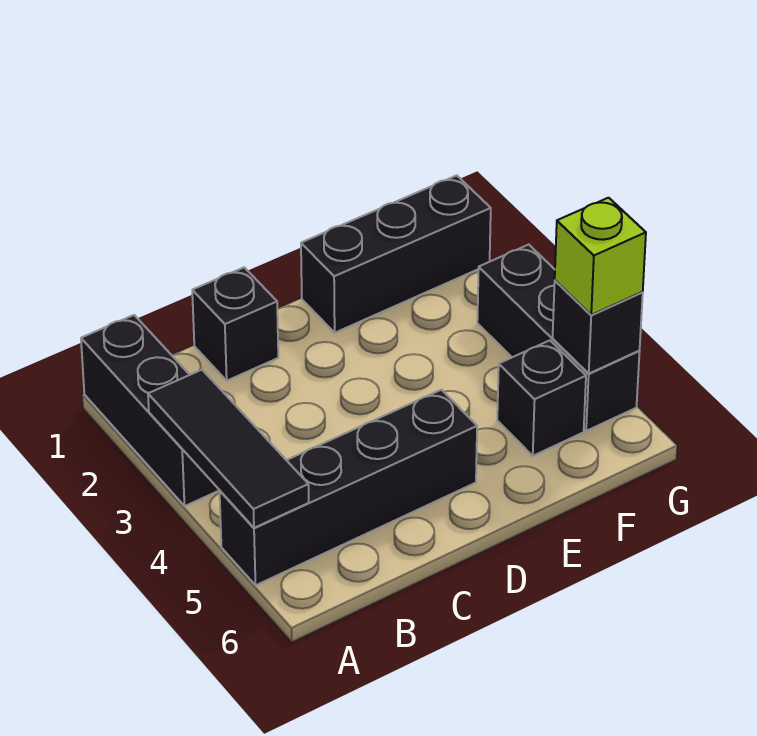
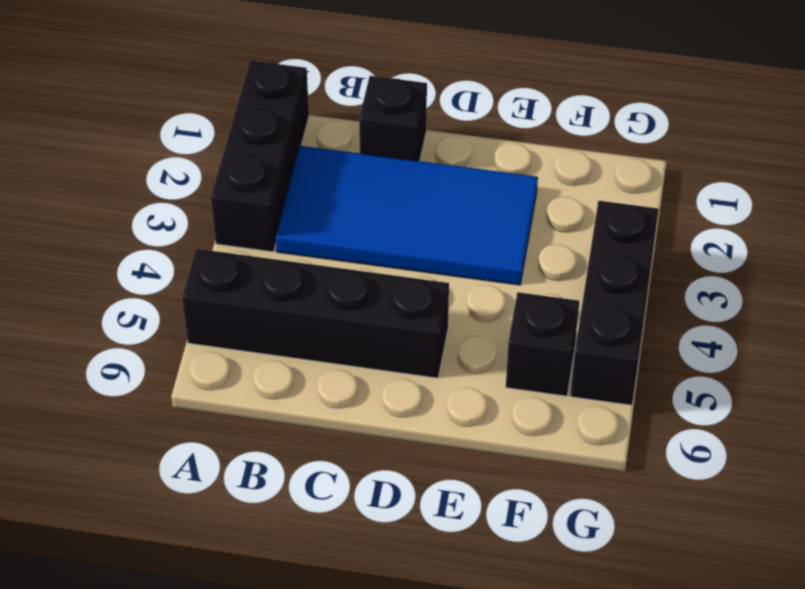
blue tile B2:E3 level 1 -> none
none -> black brick E1:G1 level 1
none -> black tile A3:A5 level 2

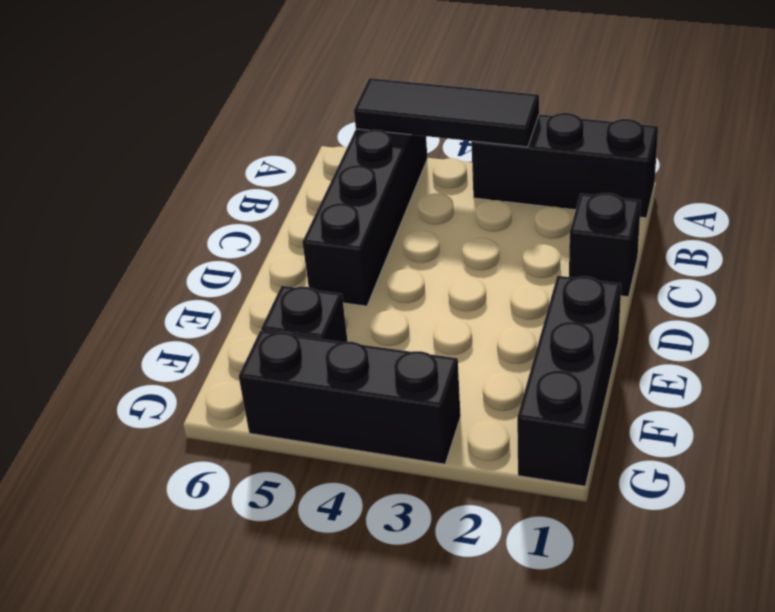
none -> black brick G5 level 2
none -> lime brick G5 level 3

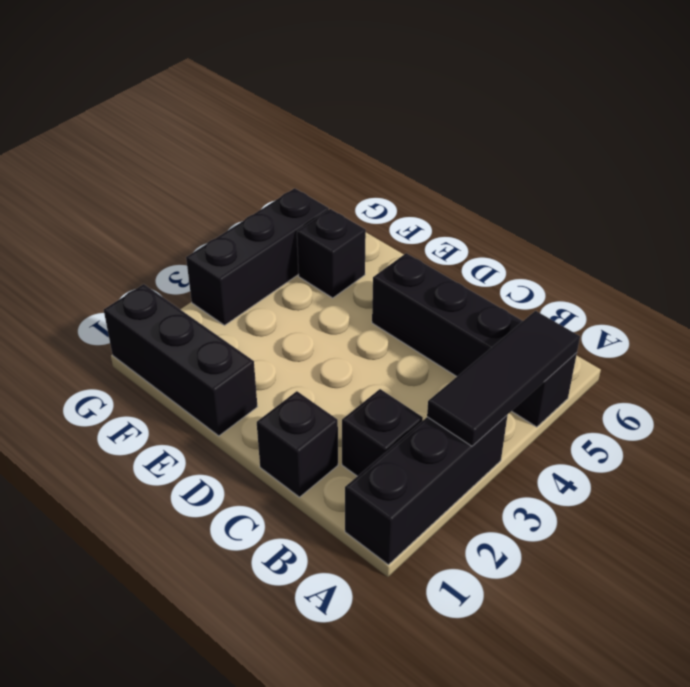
black brick B2 level 1 -> black brick G5 level 2
none -> lime brick G5 level 3

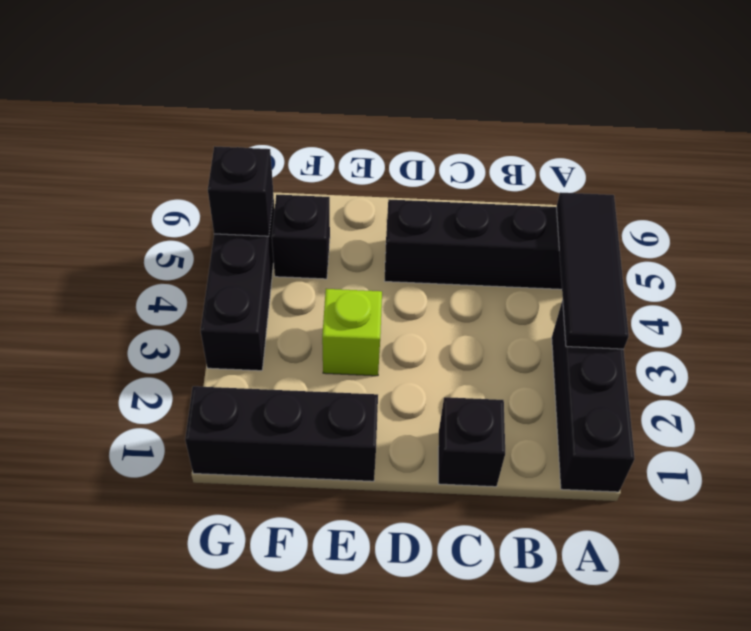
lime brick E3 level 1 -> lime brick G5 level 3

